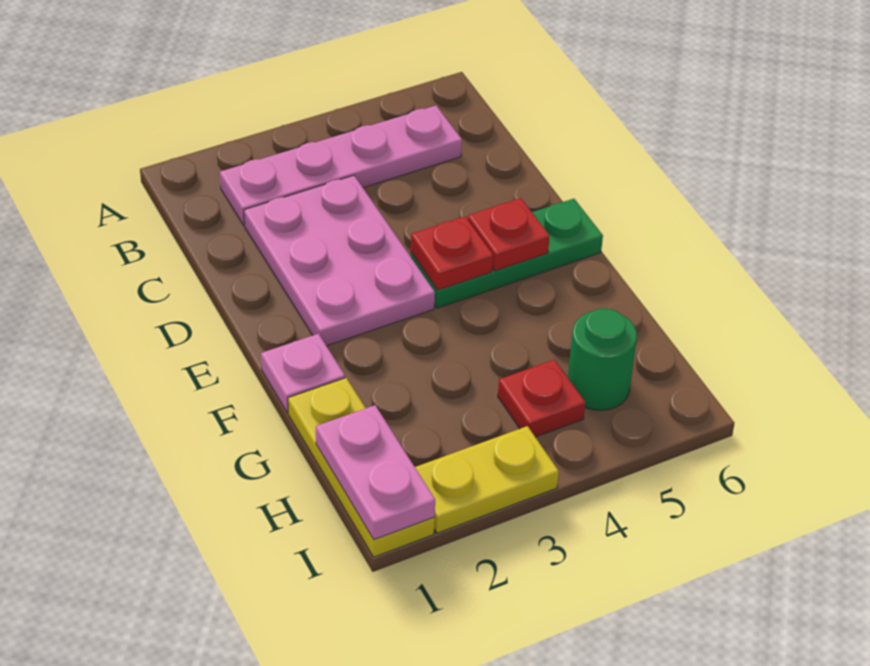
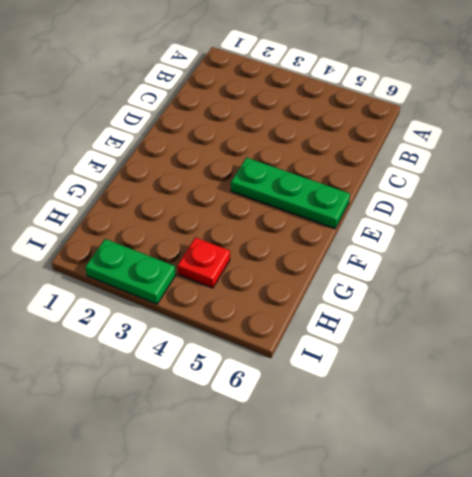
green plate I2:I3 level 1 -> yellow plate I2:I3 level 1
none -> pink plate B2:B5 level 1
none -> pink plate C2:E3 level 1

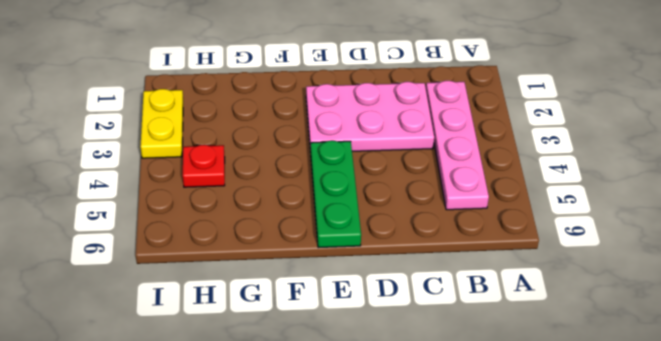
none -> pink plate F1 level 1
none -> yellow plate G1:I1 level 1

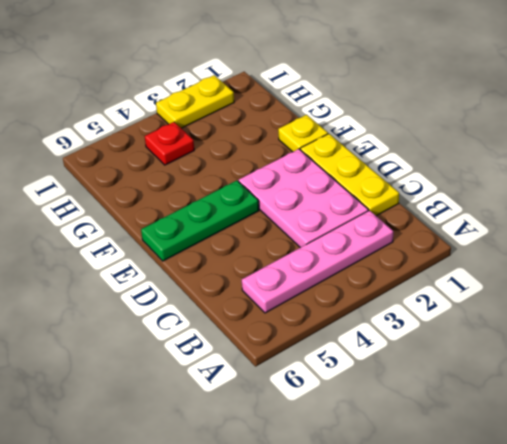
yellow plate C1:E1 level 1 -> yellow plate G1:I1 level 1
yellow plate F1 level 1 -> pink plate F1 level 1
none -> green round brick H5 level 1
none -> red plate E4 level 2

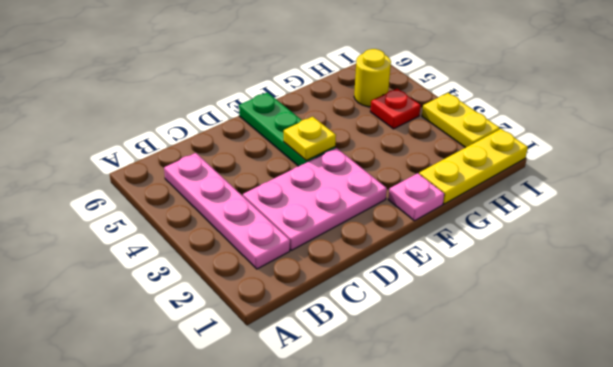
yellow plate E4 level 2 -> red plate E4 level 2
yellow round brick H5 level 1 -> green round brick H5 level 1
none -> red plate E5 level 2
none -> pink plate H1:I1 level 2

